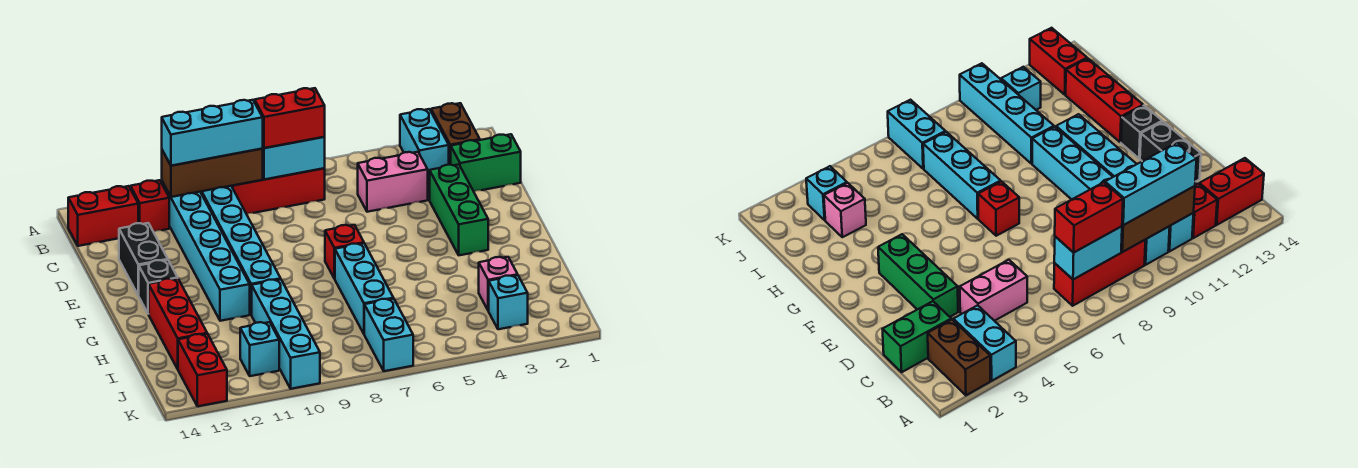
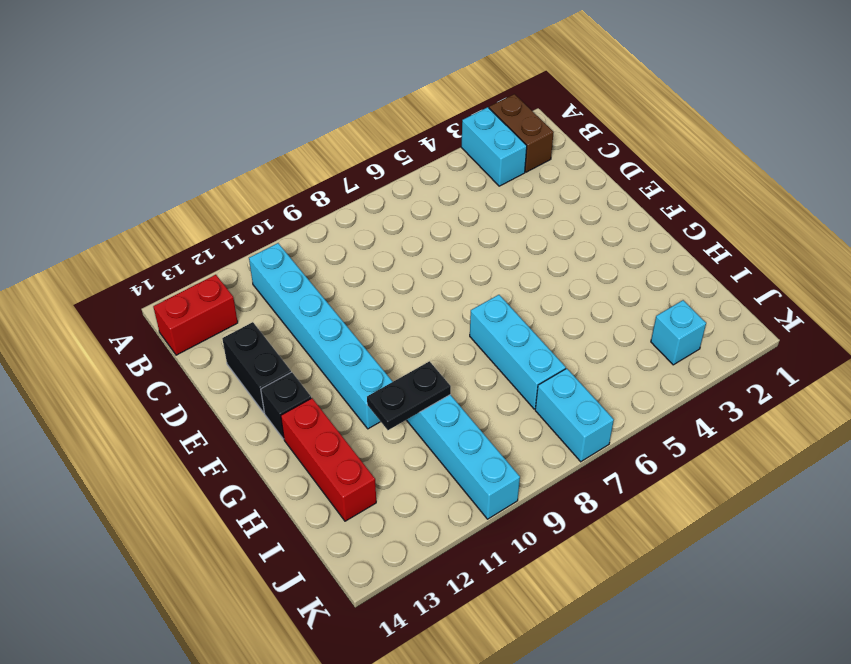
black plate H10:H11 level 2 -> none
none -> red brick B7:B9 level 1
none -> cyan brick B10:G10 level 1
none -> red brick B12 level 1

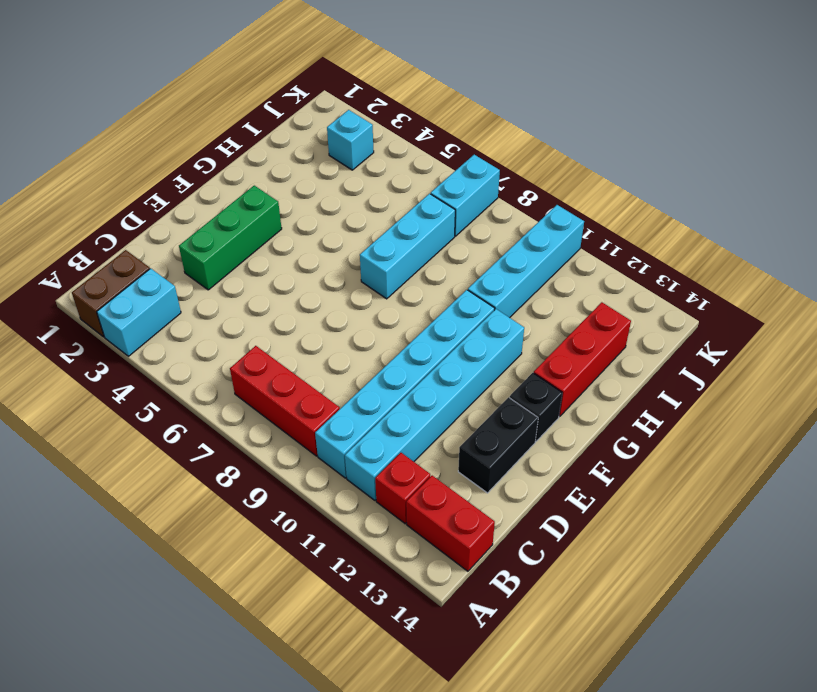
none -> green brick C1:C2 level 1
none -> pink brick C4:C5 level 1
none -> red brick F7 level 1

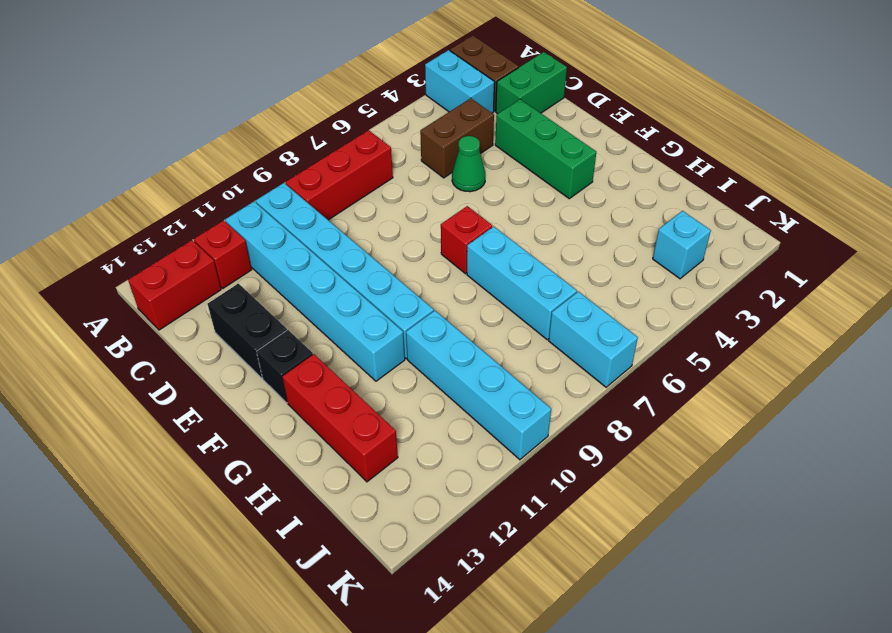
brown brick C4:C5 level 1 -> pink brick C4:C5 level 1
green cone D5 level 1 -> none
none -> pink brick I3 level 1
none -> cyan brick J11 level 1
none -> red brick J13:K13 level 1

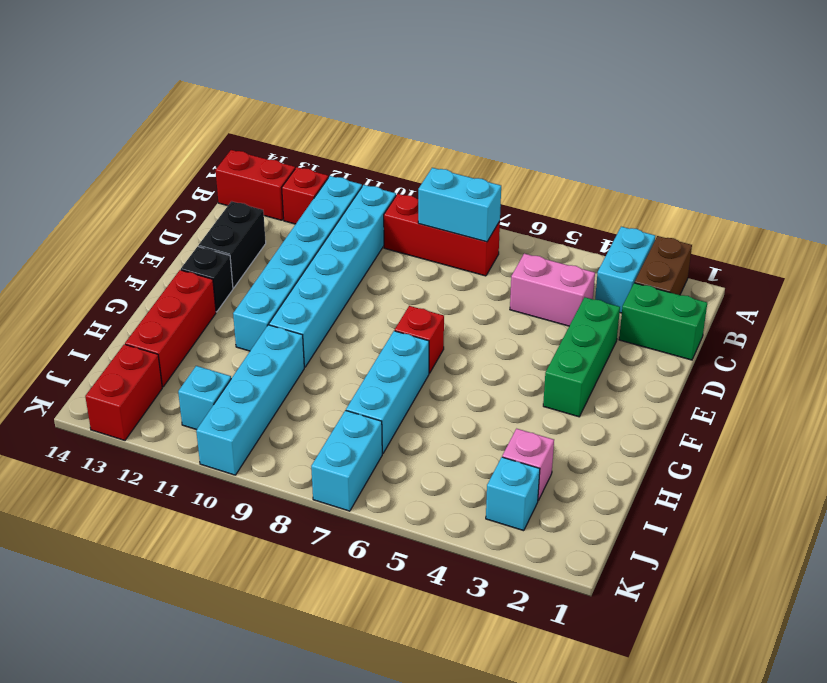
none -> brown brick B9:B11 level 2
none -> red brick B7:B8 level 3
none -> cyan brick B9:B11 level 3

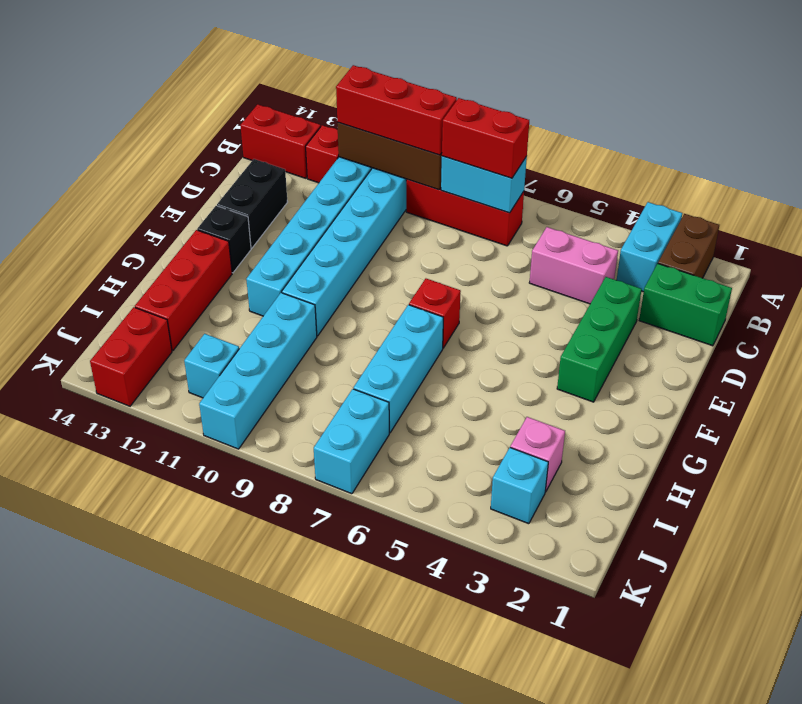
red brick B9:B11 level 3 -> cyan brick B9:B11 level 3

